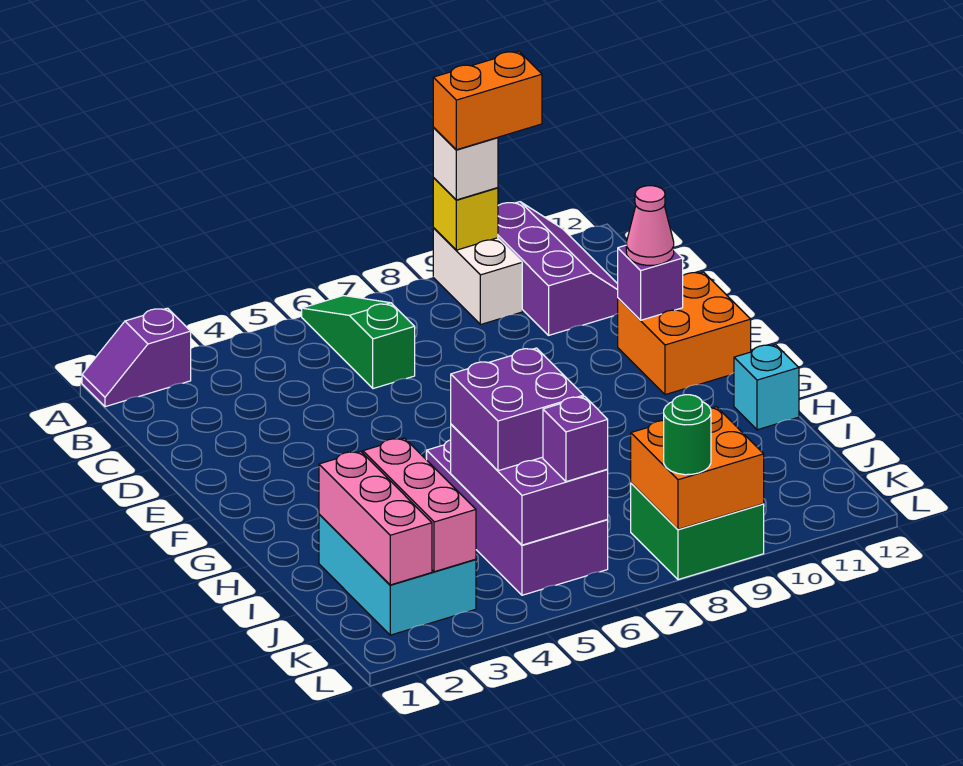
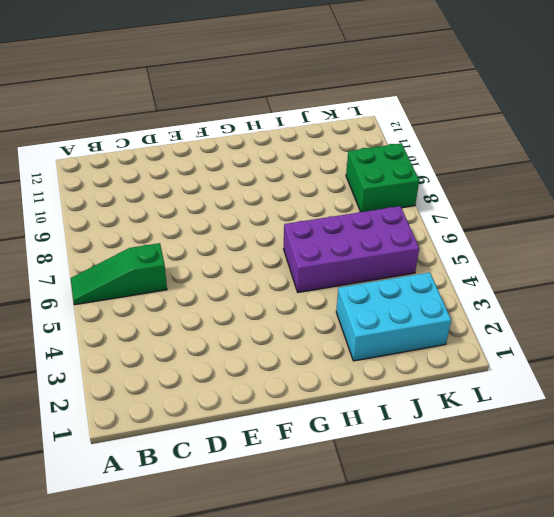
none -> purple slope A1:A2 level 1 top 2
none -> white brick A9:B9 level 1
none -> purple slope A10:C11 level 1 top 10

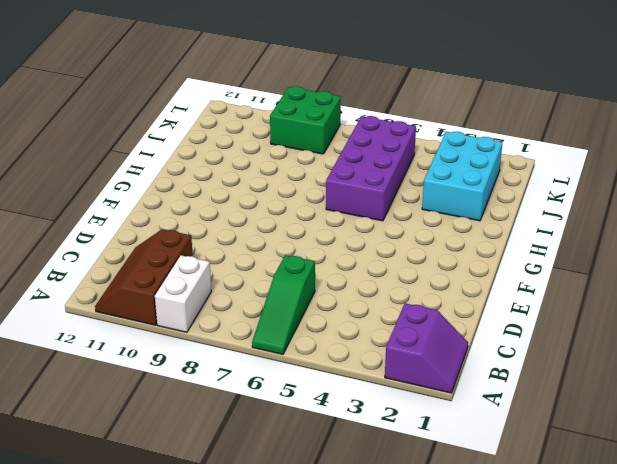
purple slope A1:B2 level 1 top 2 -> purple slope A1:A2 level 1 top 2
brown slope A10:C11 level 1 top 10 -> purple slope A10:C11 level 1 top 10
none -> orange brick E11:F12 level 1
none -> cyan brick H12 level 1
none -> yellow brick A9 level 2

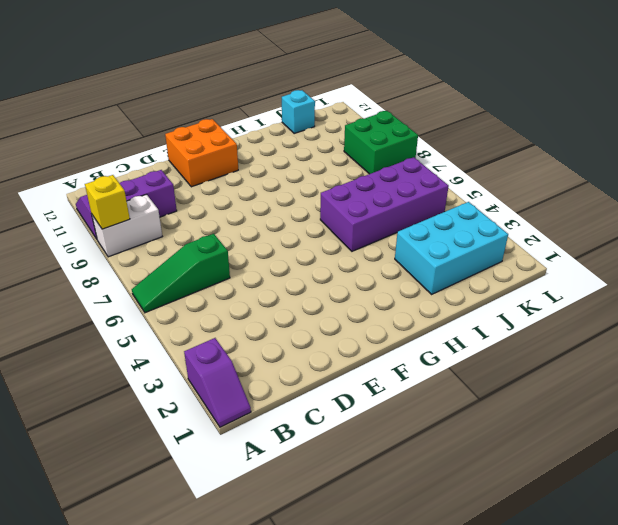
cyan brick J12 level 1 -> cyan brick H12 level 1
none -> purple brick E11 level 2
none -> pink brick I2:K2 level 2
none -> pink brick I3:K3 level 2

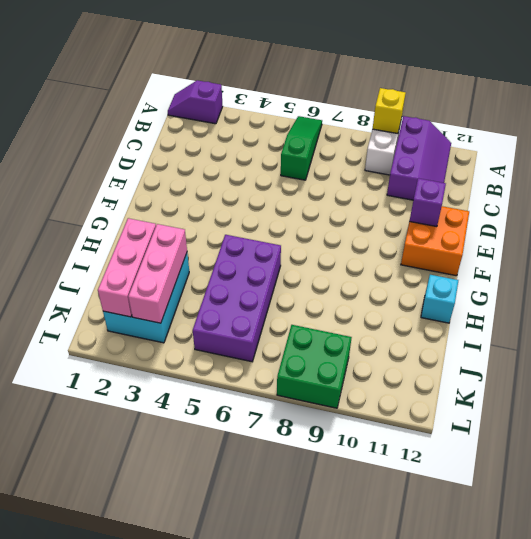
none -> purple brick I5:K6 level 2
none -> orange brick K8:L9 level 2
none -> white brick A9 level 3

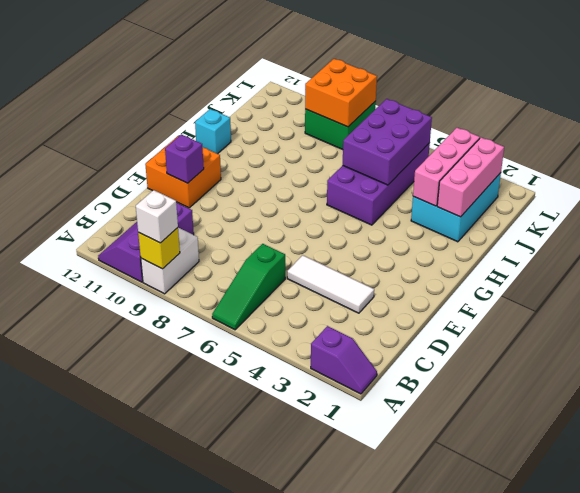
white tile D3:D5 level 1 -> none
none -> pink cone E11 level 3
none -> purple brick I5:J6 level 3
none -> purple brick K6 level 3

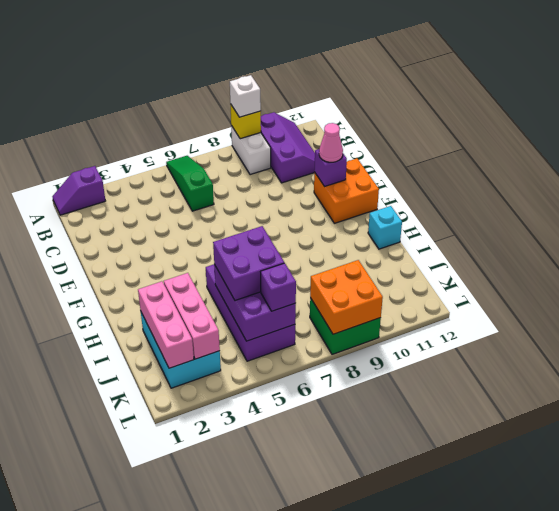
none -> green round brick L8 level 3
none -> orange brick A9:A10 level 4

